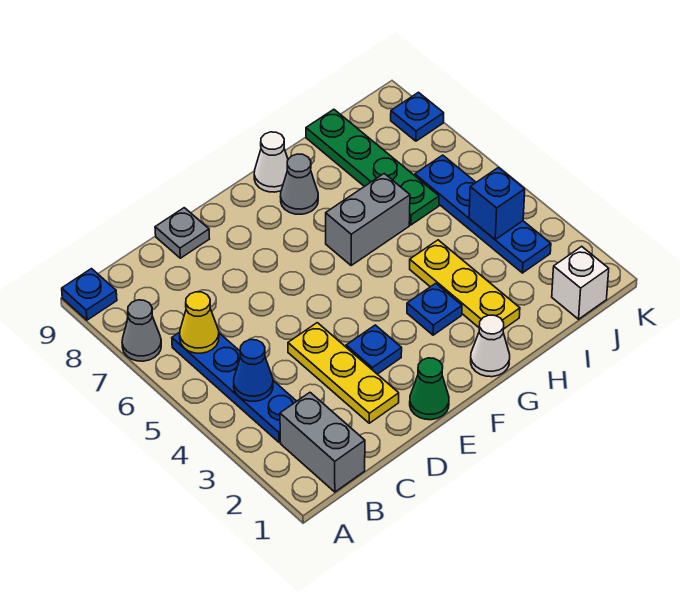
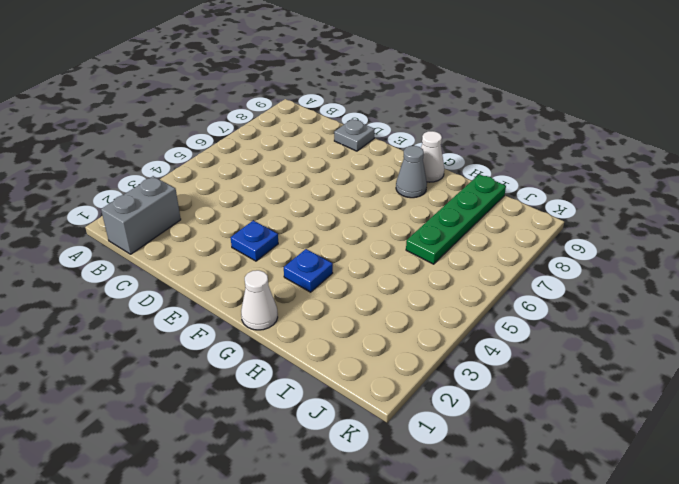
none -> grey cone A7 level 1
none -> blue plate A9 level 1
none -> blue plate B3:B6 level 1

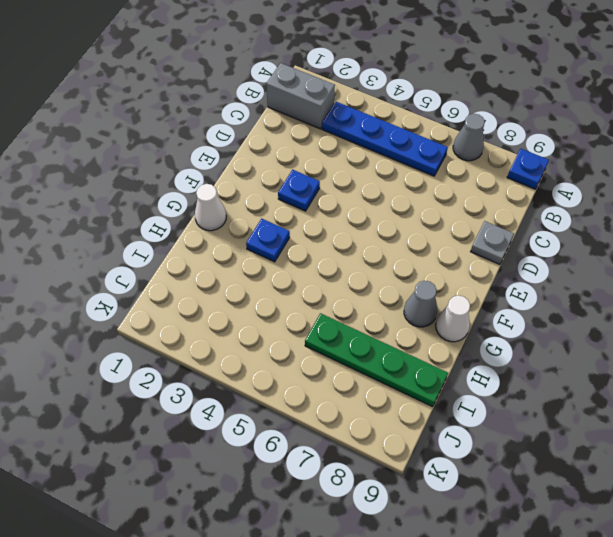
none -> yellow plate D2:D4 level 1
none -> green cone E1 level 1
none -> grey brick G6:H6 level 1

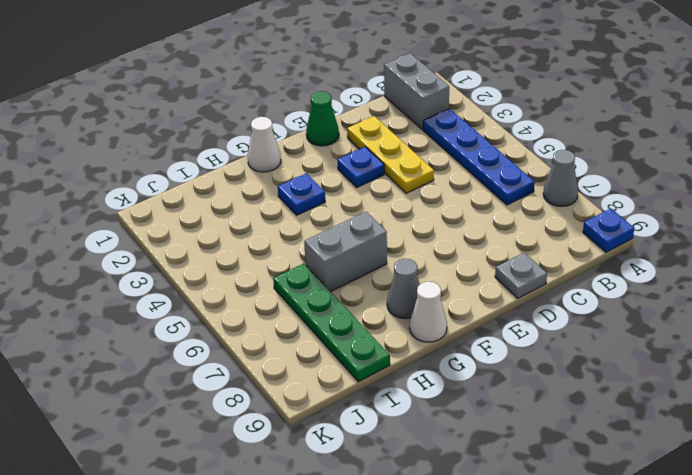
none -> yellow plate H2:H4 level 1
none -> white brick J1 level 1
none -> blue plate J3:J6 level 1

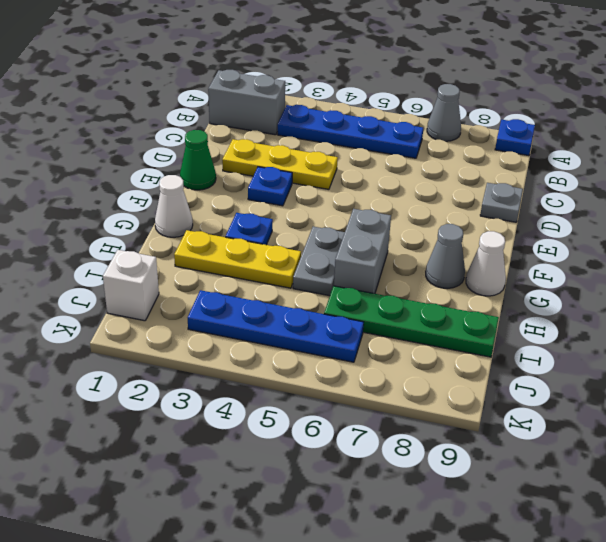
grey plate G5:H5 level 1 -> none
none -> blue plate K8 level 1
none -> blue cone B4 level 2
none -> yellow cone B6 level 2

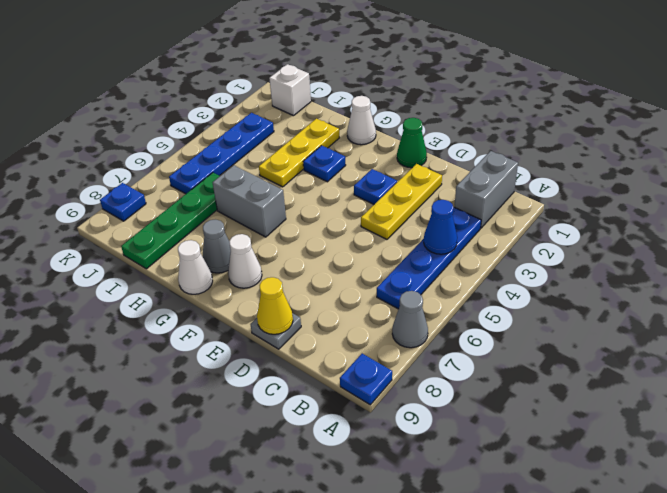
yellow cone D9 level 2 -> yellow cone B6 level 2
white cone F8 level 1 -> none
none -> blue brick J4 level 2

